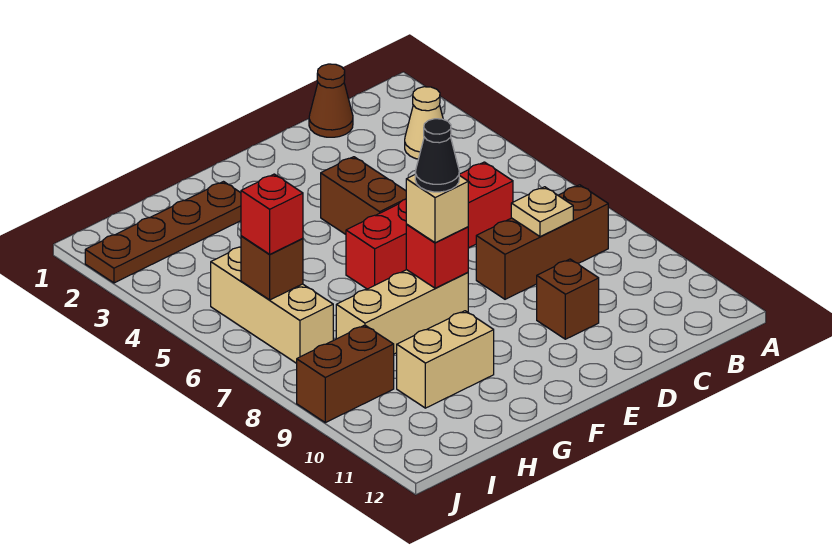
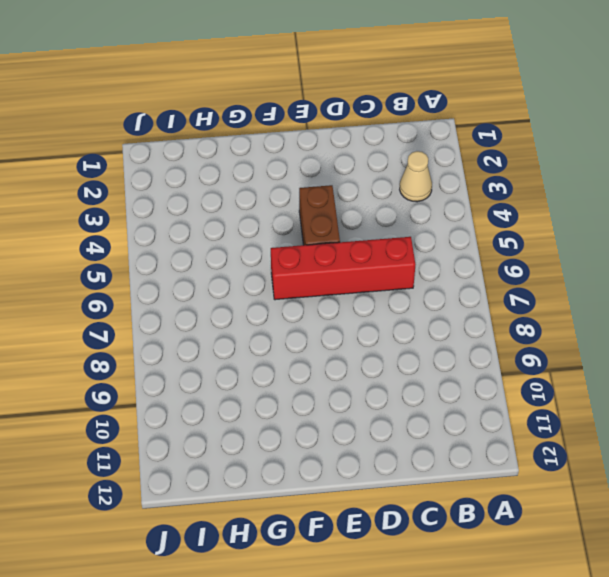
none -> brown brick B8:D8 level 1
none -> brown cone C1 level 1
none -> brown brick D10 level 1

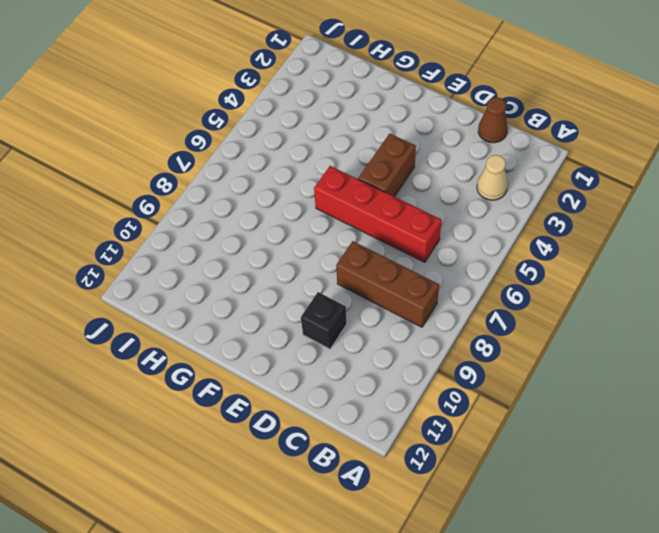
black brick D10 level 1 -> brown brick D10 level 1
none -> tan brick F8:H8 level 1
none -> brown plate G2:J2 level 1
none -> tan brick G10:H10 level 1

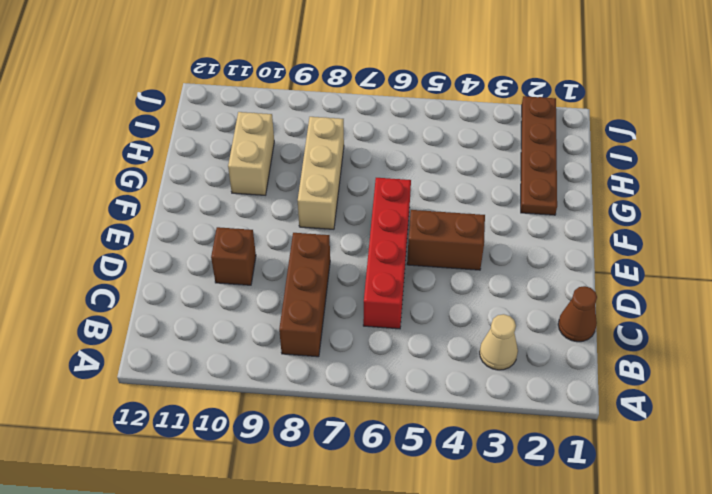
none -> tan brick I5:I7 level 1
none -> brown brick I9:J9 level 1
none -> tan plate C8 level 2

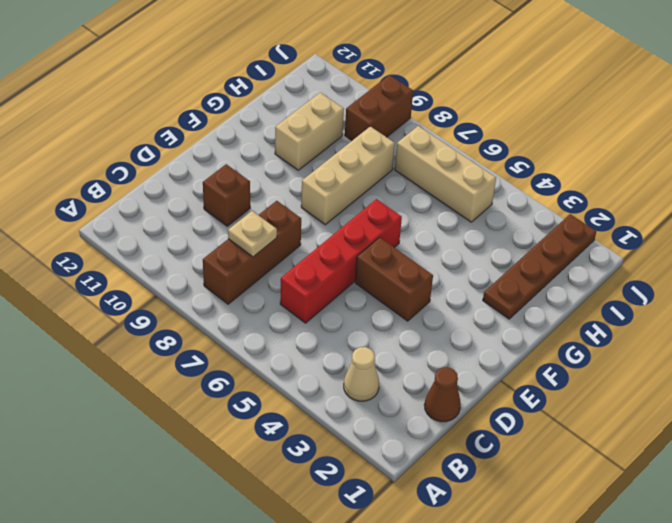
none -> red brick F8 level 2
none -> brown brick I6 level 2
none -> tan brick F8 level 3

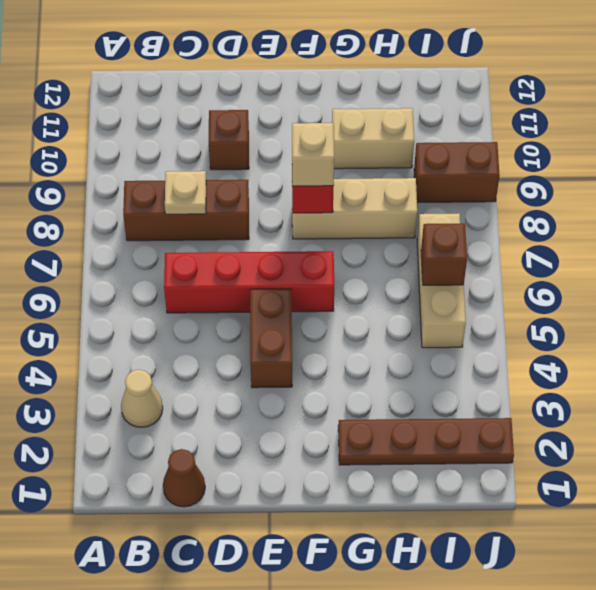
none -> red brick I6 level 3
none -> black cone F8 level 4

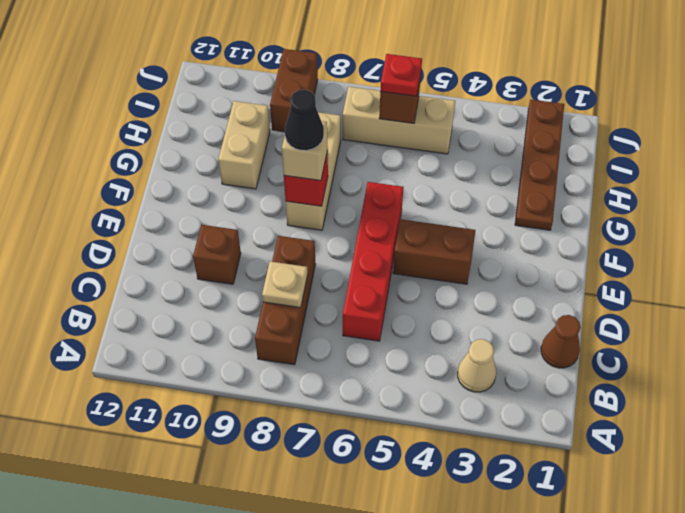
red plate I6 level 3 -> red brick I6 level 3

